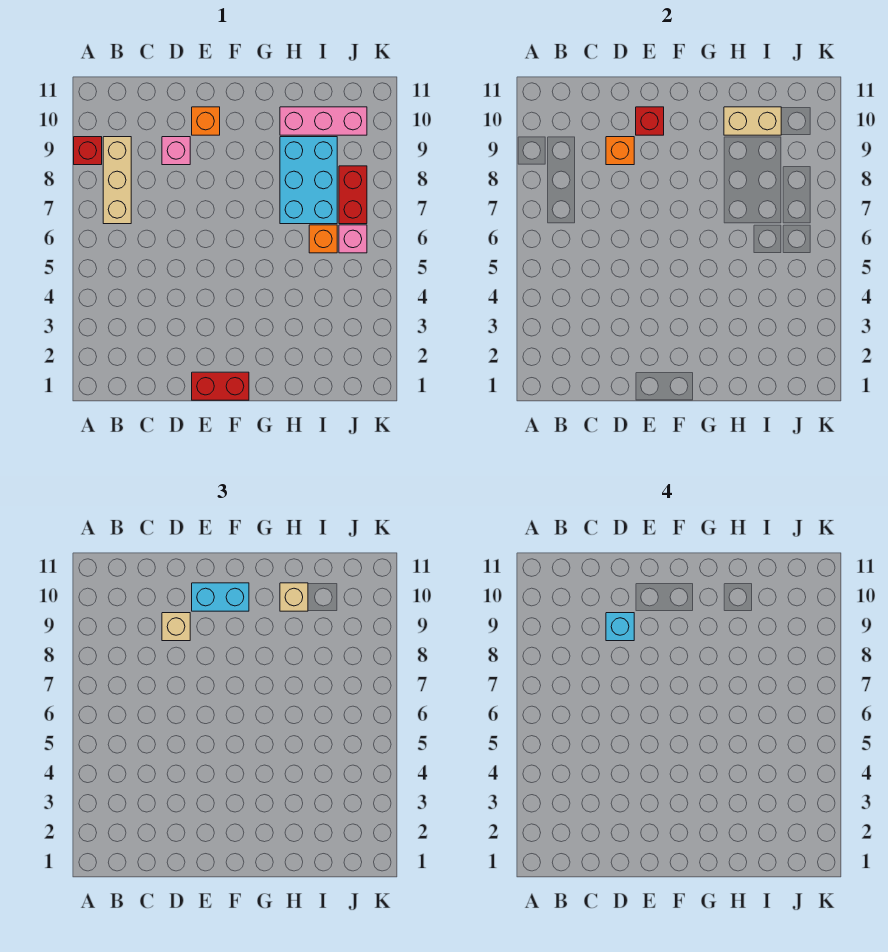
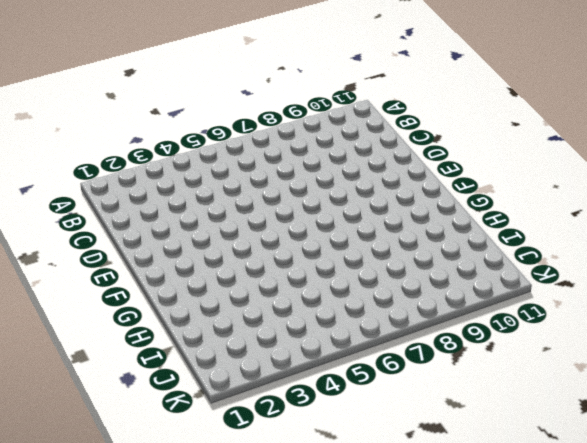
none -> red brick A9 level 1
none -> tan brick B7:B9 level 1
none -> pink brick D9 level 1

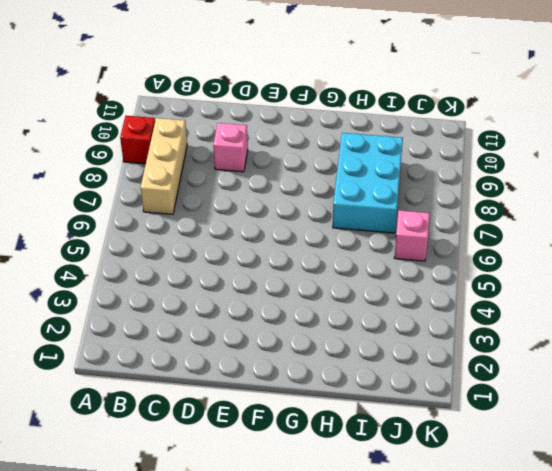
none -> red brick E1:F1 level 1
none -> orange brick E10 level 1
none -> pink brick H10:J10 level 1

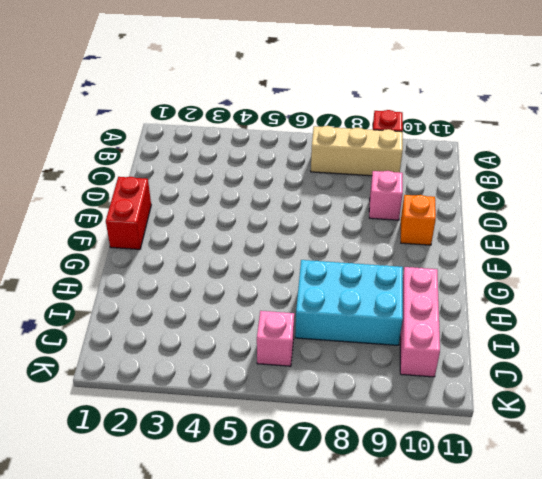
none -> orange brick I6 level 1
none -> red brick J7:J8 level 1
none -> orange brick D9 level 2

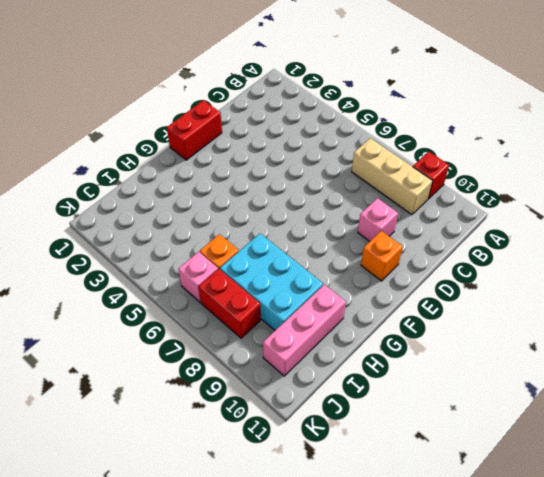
none -> orange brick D9 level 2
none -> red brick E10 level 2
none -> tan brick H10:I10 level 2

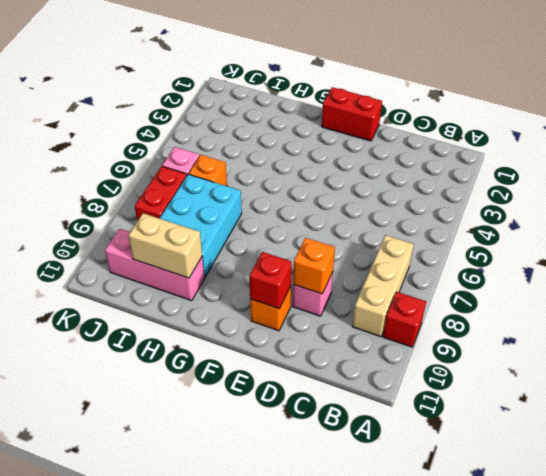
none -> tan brick D9 level 3
none -> cyan brick E10:F10 level 3
none -> tan brick H10 level 3

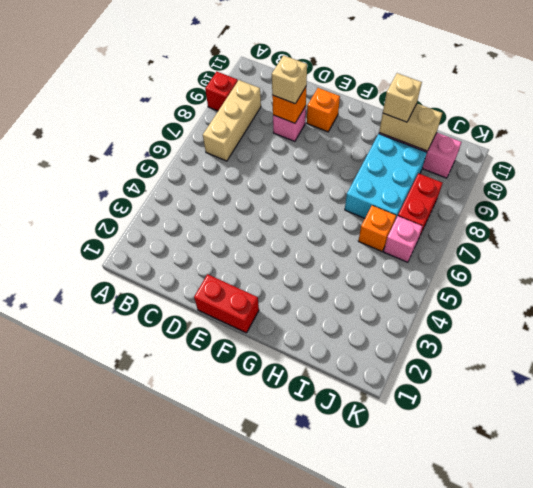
none -> red brick E10 level 2
none -> cyan brick E10:F10 level 3
none -> cyan brick D9 level 4

